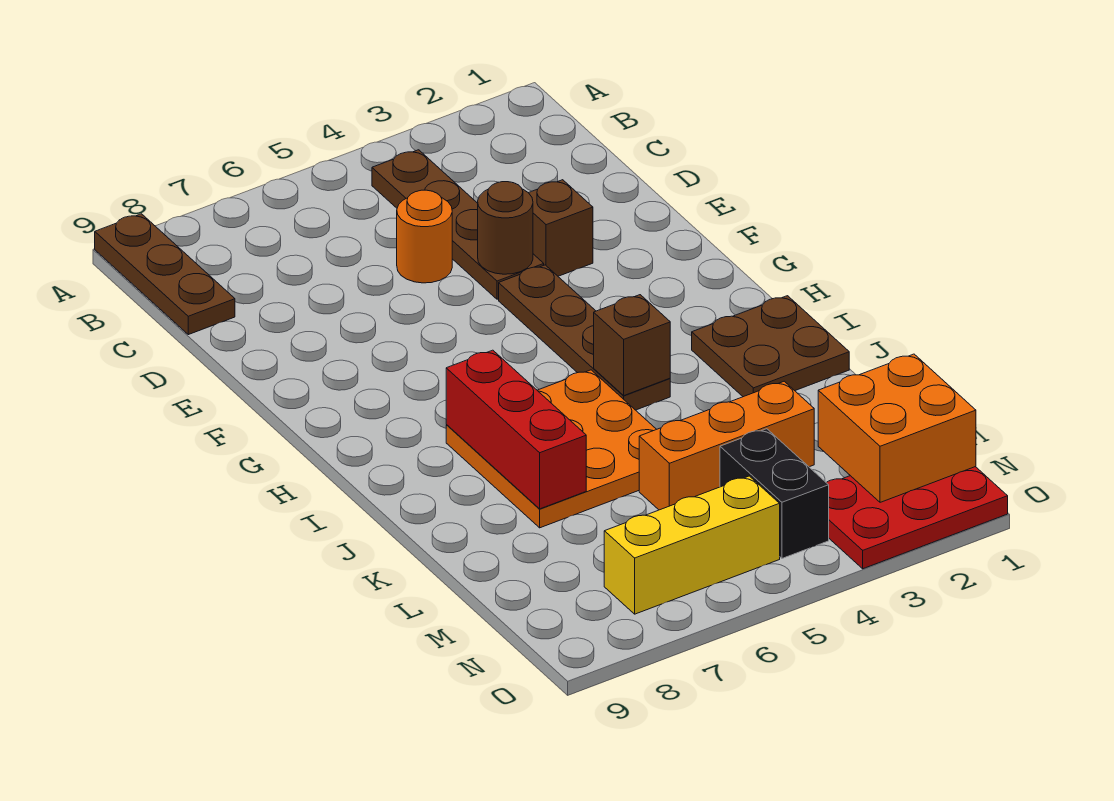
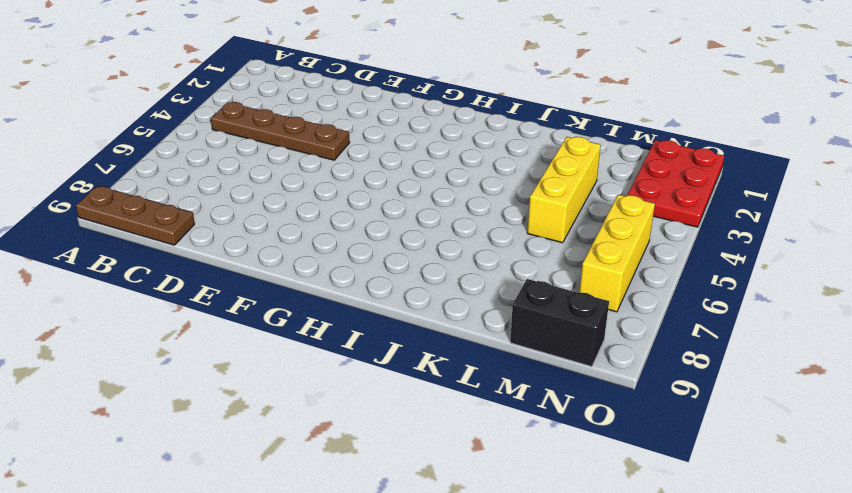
yellow brick L3:L5 level 1 -> orange brick L3:L5 level 1
black brick M9:N9 level 1 -> black brick M4:N4 level 1
none -> orange round brick D5 level 1
none -> brown brick E3 level 1
none -> brown plate F4:I4 level 1

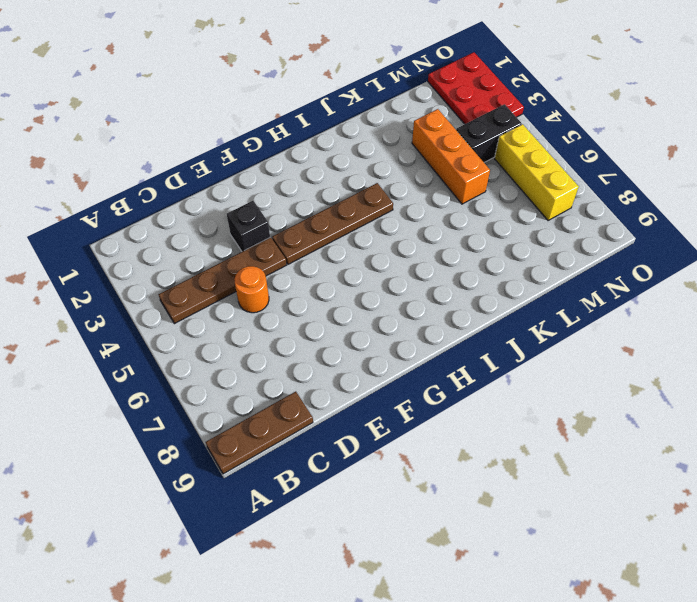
black brick E3 level 1 -> brown brick E3 level 1
none -> brown plate I1:J2 level 1
none -> orange plate I5:K7 level 1
none -> brown round brick E4 level 2

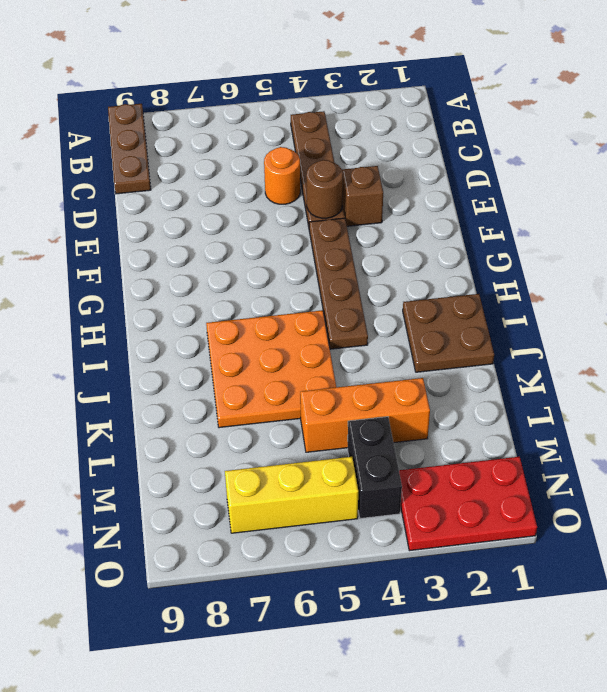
none -> brown brick I4 level 2
none -> red brick I7:K7 level 2
none -> orange brick M1:N2 level 2

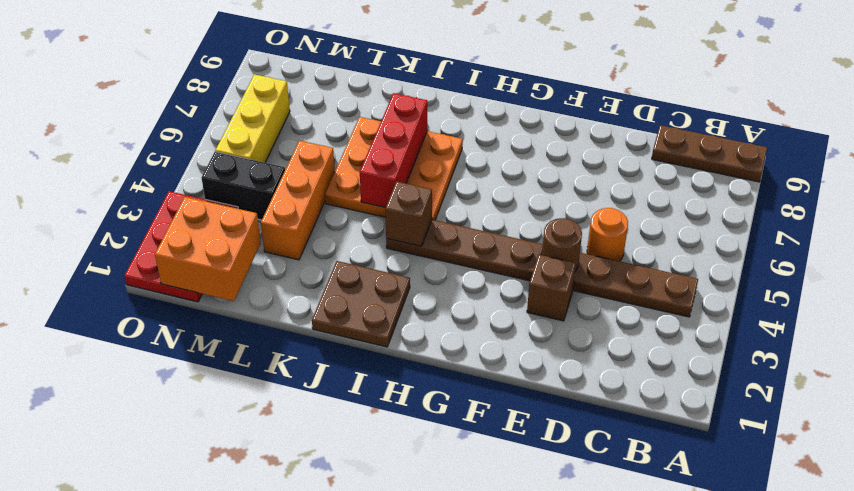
red brick J5:J7 level 2 -> red brick I7:K7 level 2

